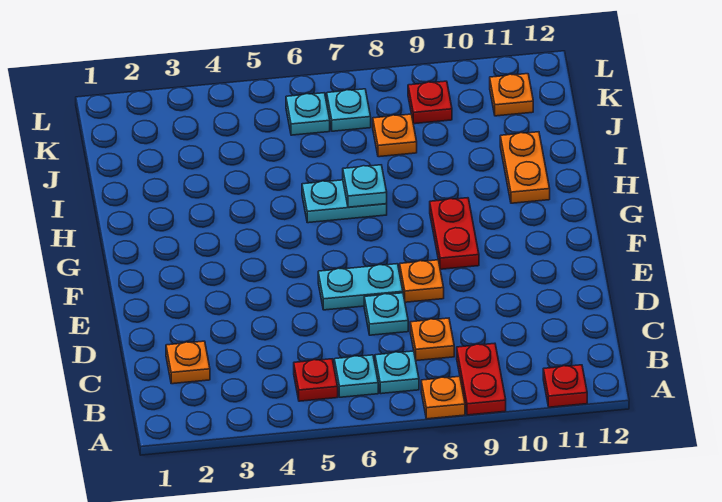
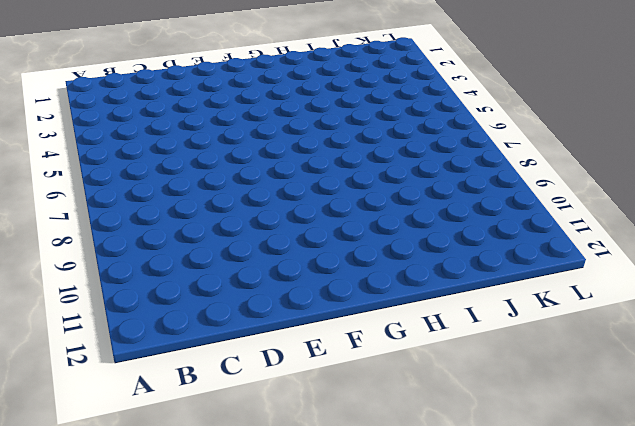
none -> orange plate A8 level 1
none -> red plate A9:B9 level 1
none -> red plate A11 level 1

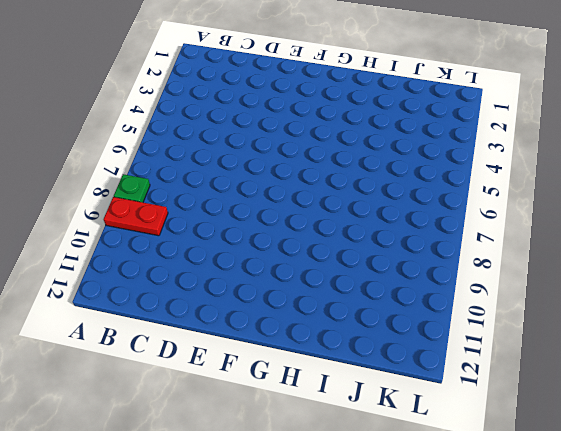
green plate A8 level 1 -> orange plate A8 level 1
none -> red plate A11 level 1
none -> red plate B5 level 1
none -> cyan plate B6 level 1

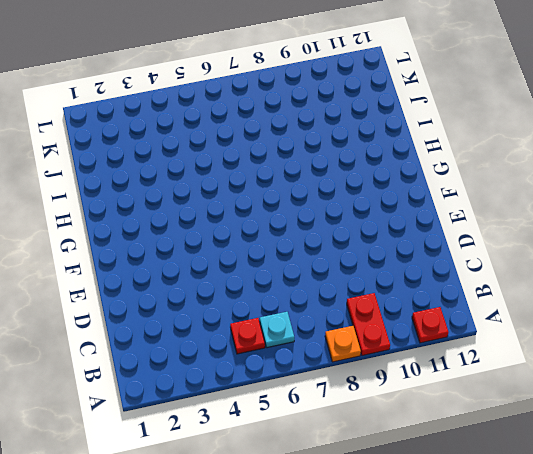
none -> cyan plate B7 level 1
none -> orange plate C2 level 1
none -> orange plate C8 level 1

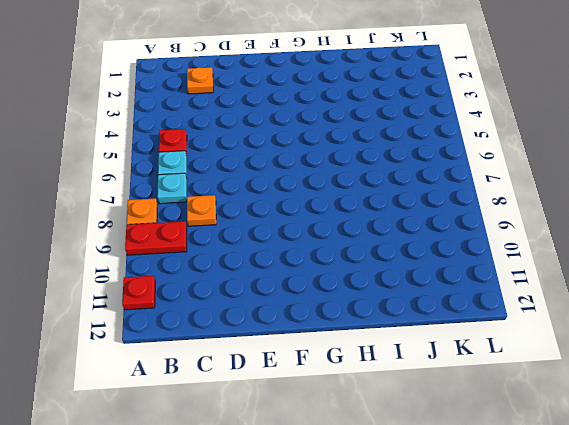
none -> cyan plate D7 level 1
none -> cyan plate E6:E7 level 1
none -> orange plate E8 level 1

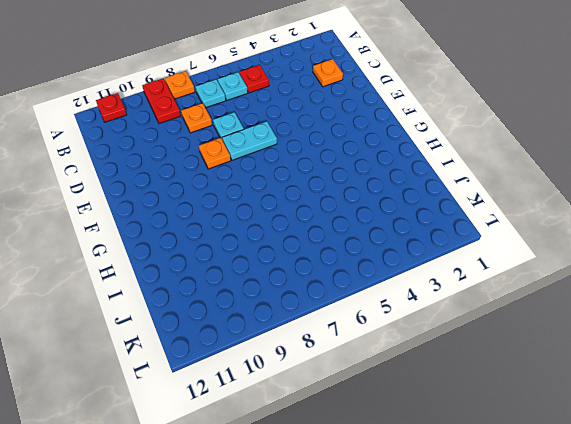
none -> red plate F9:G9 level 1
none -> cyan plate H6:H7 level 1
none -> orange plate H11:I11 level 1

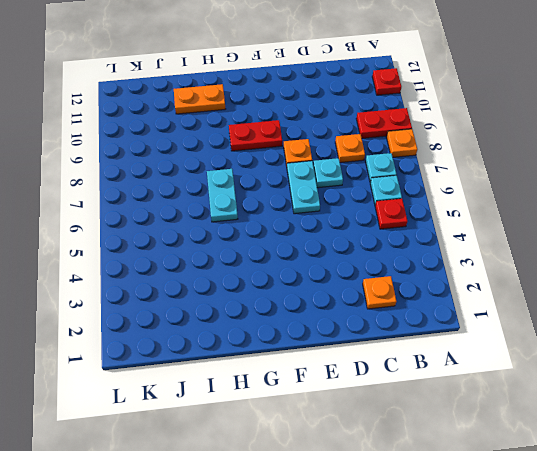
none -> orange plate J8 level 1
none -> cyan plate K6 level 1
none -> cyan plate K7 level 1

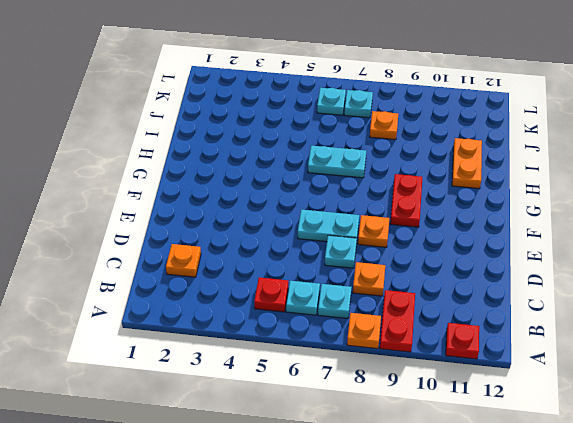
none -> red plate K9 level 1
none -> orange plate K11 level 1
none -> cyan plate H7 level 2

